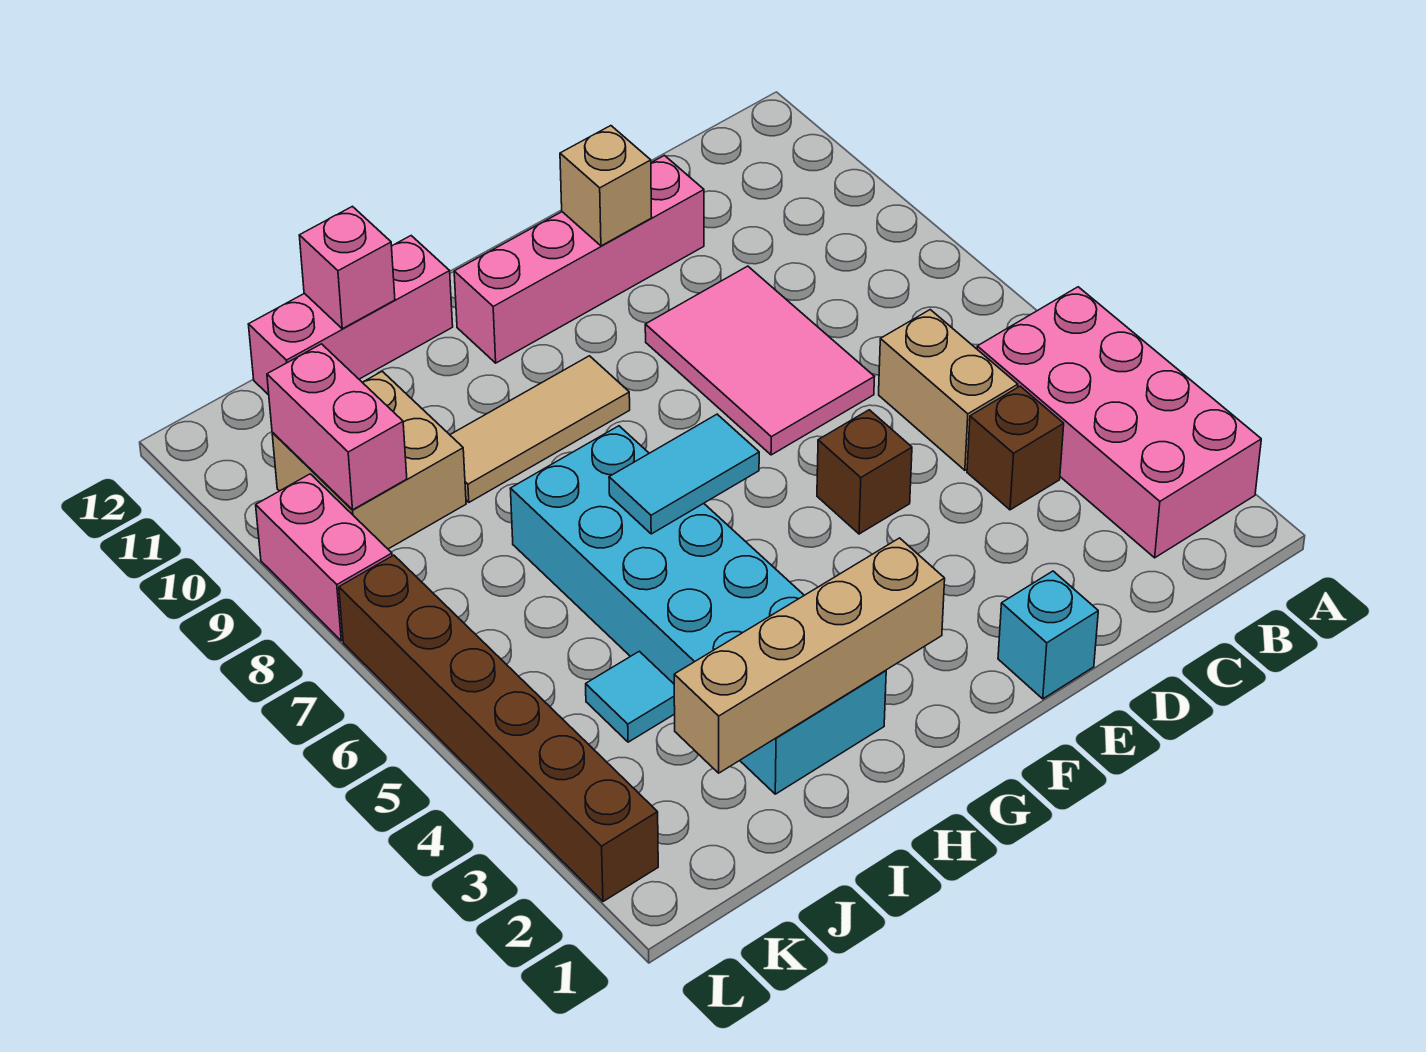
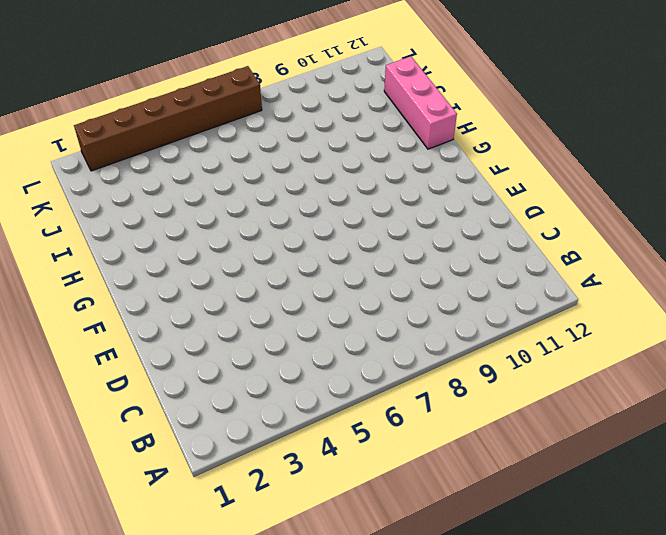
none -> pink brick A2:B5 level 1
none -> brown brick C4 level 1
none -> tan brick C5:C6 level 1

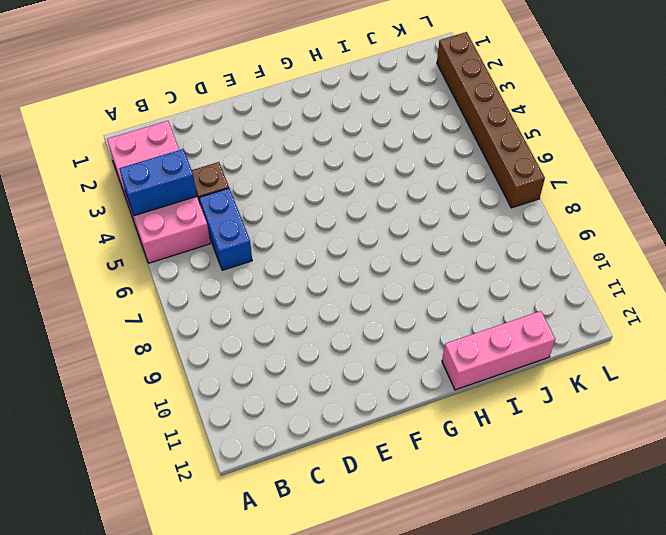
blue brick A4:B4 level 2 -> none
blue brick C5:C6 level 1 -> tan brick C5:C6 level 1
none -> pink tile D7:E9 level 1
none -> pink brick D11:G11 level 1
none -> cyan brick E1 level 1

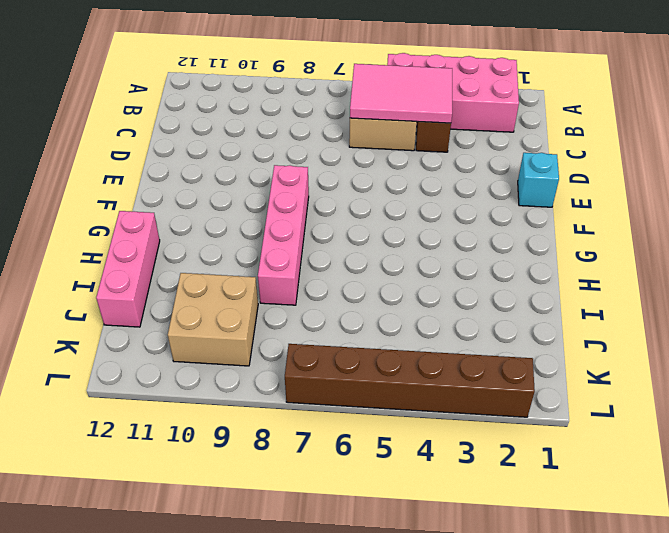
pink tile B4:C6 level 2 -> pink tile D7:E9 level 1
pink brick F8:I8 level 1 -> pink brick D11:G11 level 1
none -> brown brick E5 level 1
none -> tan tile G9:I9 level 1
none -> cyan brick H2:I7 level 1

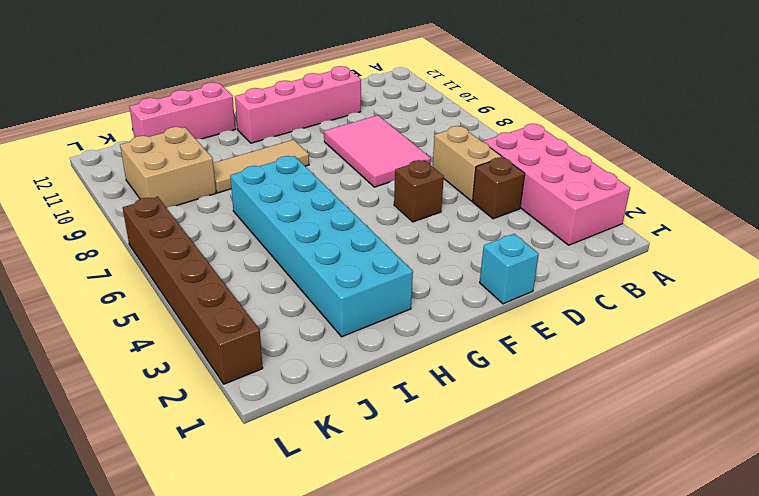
none -> cyan tile J4 level 1
none -> pink brick L8:L9 level 1
none -> tan brick E11 level 2

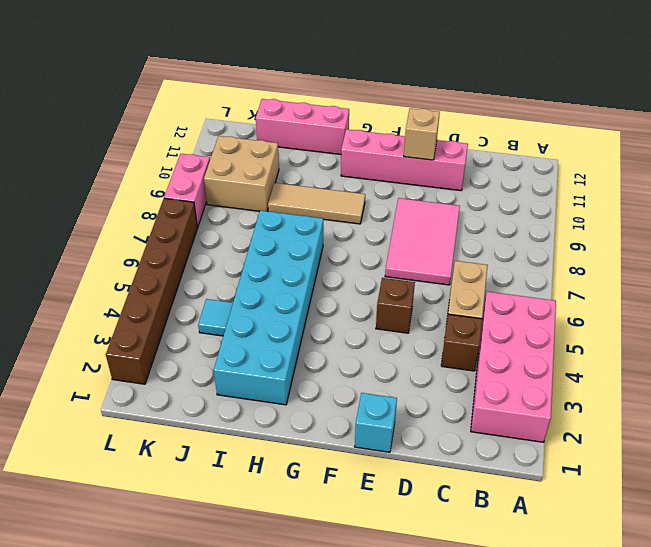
none -> tan brick G2:J2 level 2
none -> cyan tile G6:H6 level 2
none -> pink brick I12 level 2

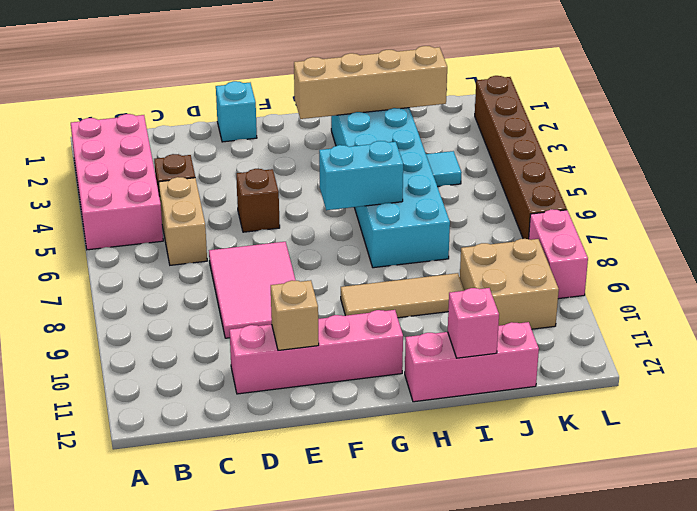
cyan brick G6:H6 level 2 -> cyan tile G6:H6 level 2
none -> pink brick K9:K10 level 2

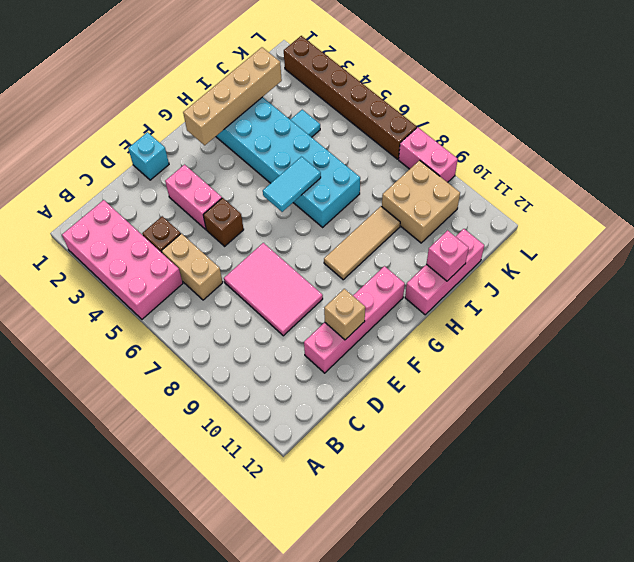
pink brick E3:E4 level 1 -> pink brick K9:K10 level 2

